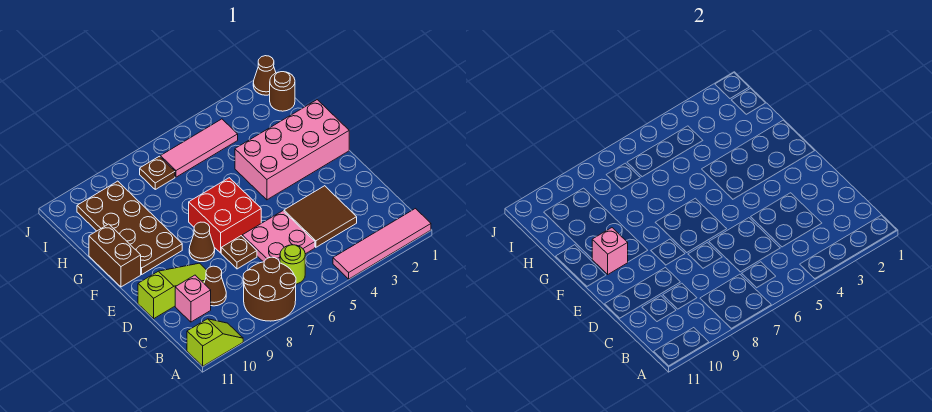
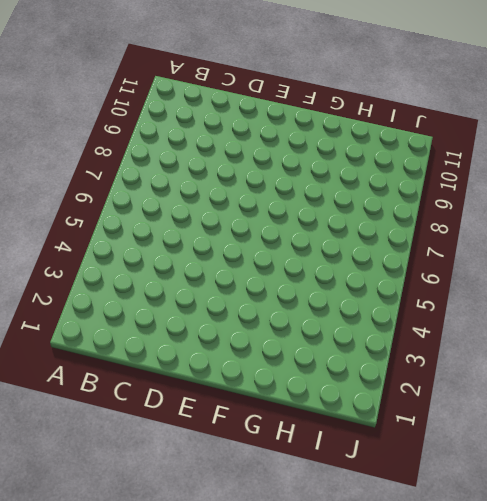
none -> pink tile A1:A4 level 1
none -> brown round brick A7:B8 level 1
none -> lime slope A10:A11 level 1 top 11

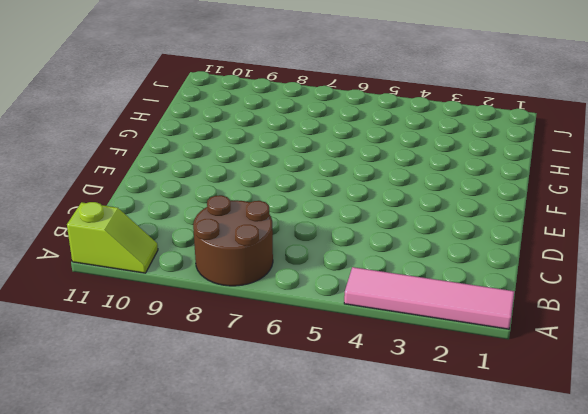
none -> lime round brick B6 level 1
none -> brown tile C3:D4 level 1
none -> pink plate C5:D6 level 1

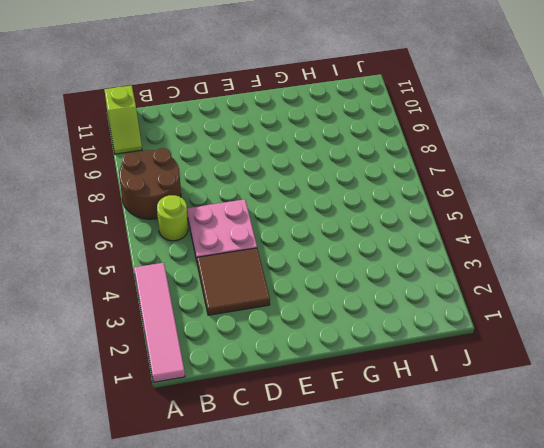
none -> brown cone C9 level 1
none -> pink brick C10 level 1
none -> brown plate D7 level 1

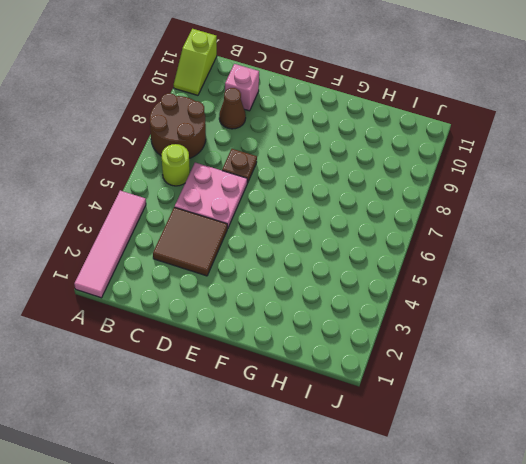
none -> lime slope D9:D11 level 1 top 11
none -> red brick E6:F7 level 1
none -> brown cone E8 level 1

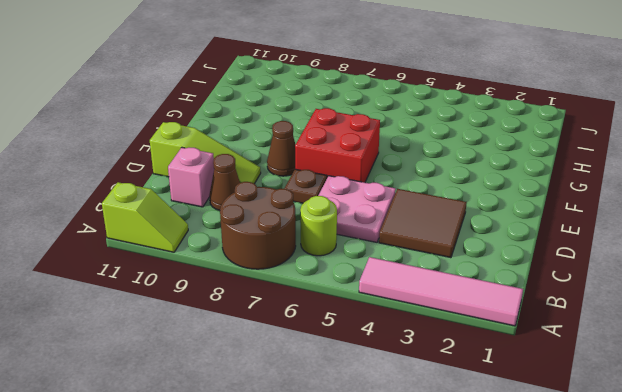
none -> pink brick F1:G4 level 1
none -> brown plate F9:I10 level 1
none -> brown brick F11:G11 level 1

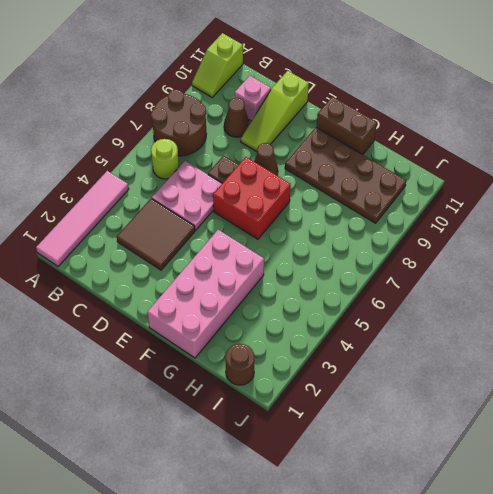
none -> pink tile I4:I6 level 1
none -> brown plate I7 level 1
none -> brown cone J1 level 1

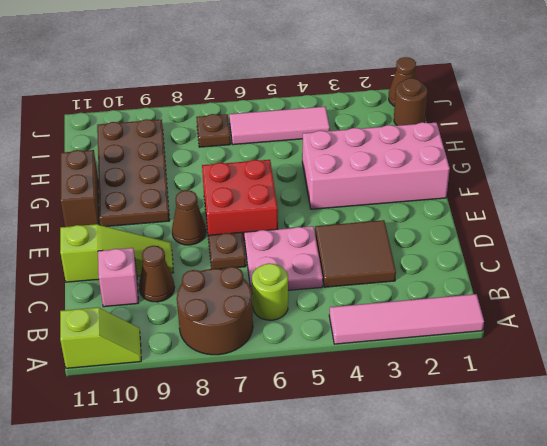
none -> pink brick F10 level 2

